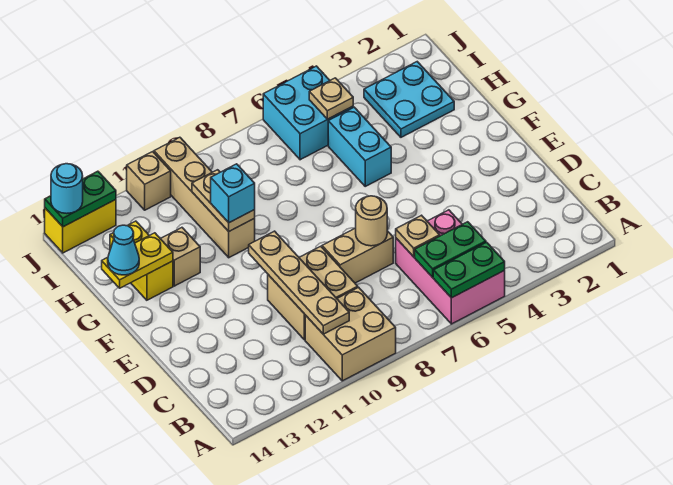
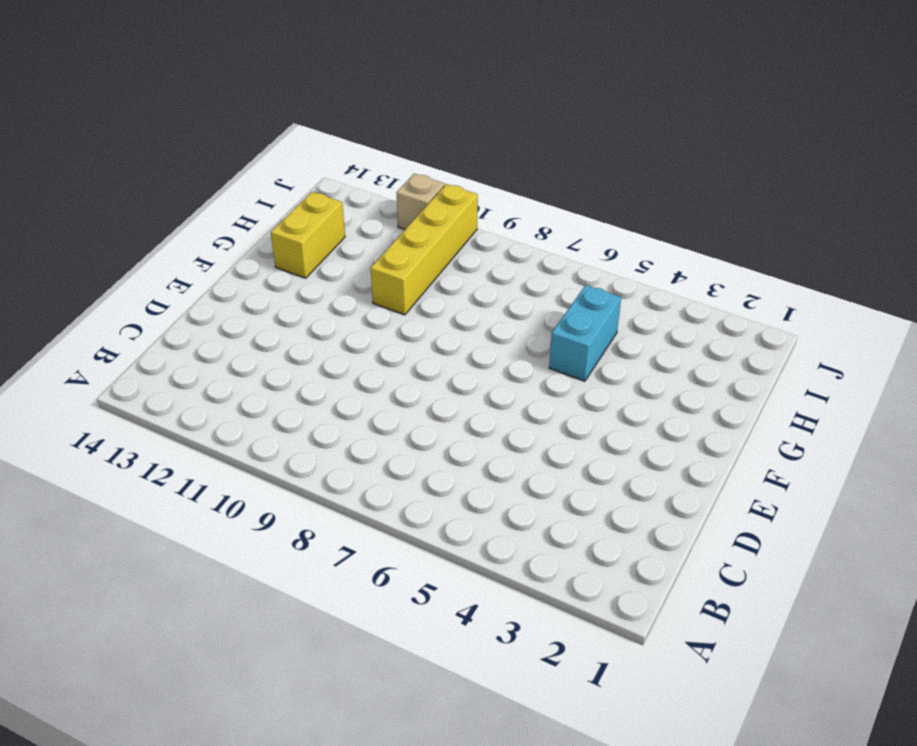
yellow brick G10:J10 level 1 -> tan brick G10:J10 level 1
none -> pink brick A5:C6 level 1
none -> tan brick A9:B10 level 1
none -> tan brick C9:D10 level 1

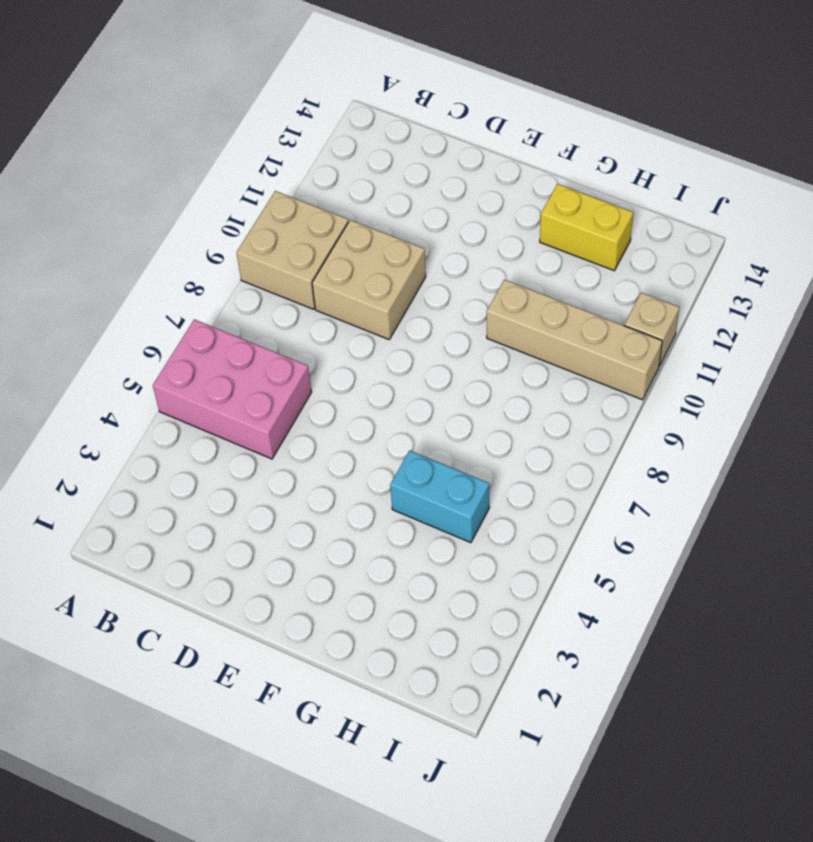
none -> tan brick D7:D8 level 1
none -> tan brick G12 level 1
none -> cyan plate H2:I3 level 1

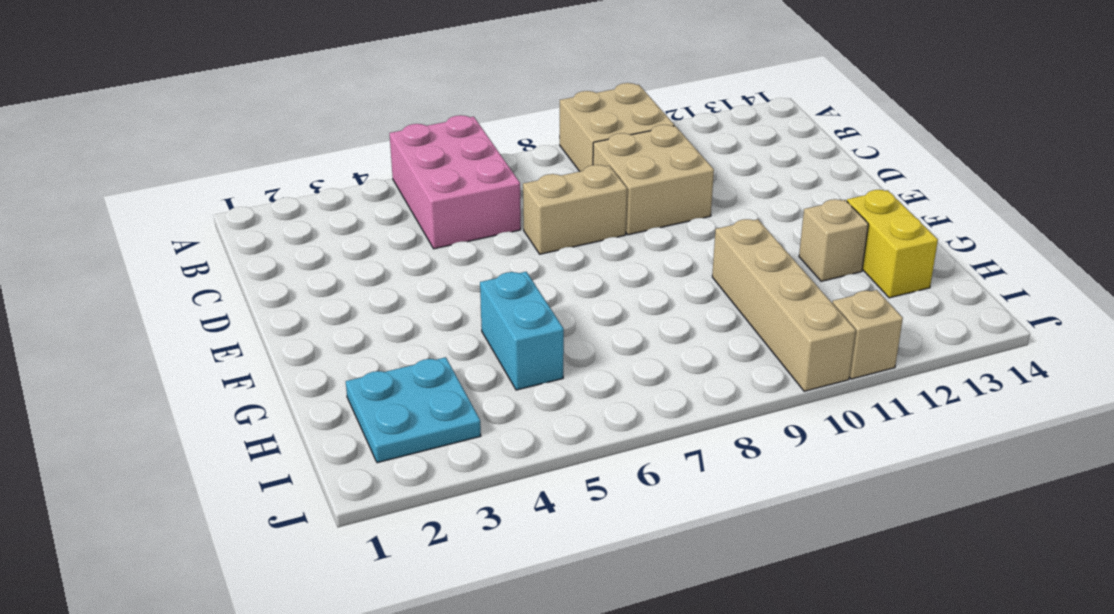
none -> cyan brick I5:J6 level 1
none -> yellow brick J13:J14 level 1
none -> green plate A5:A6 level 2

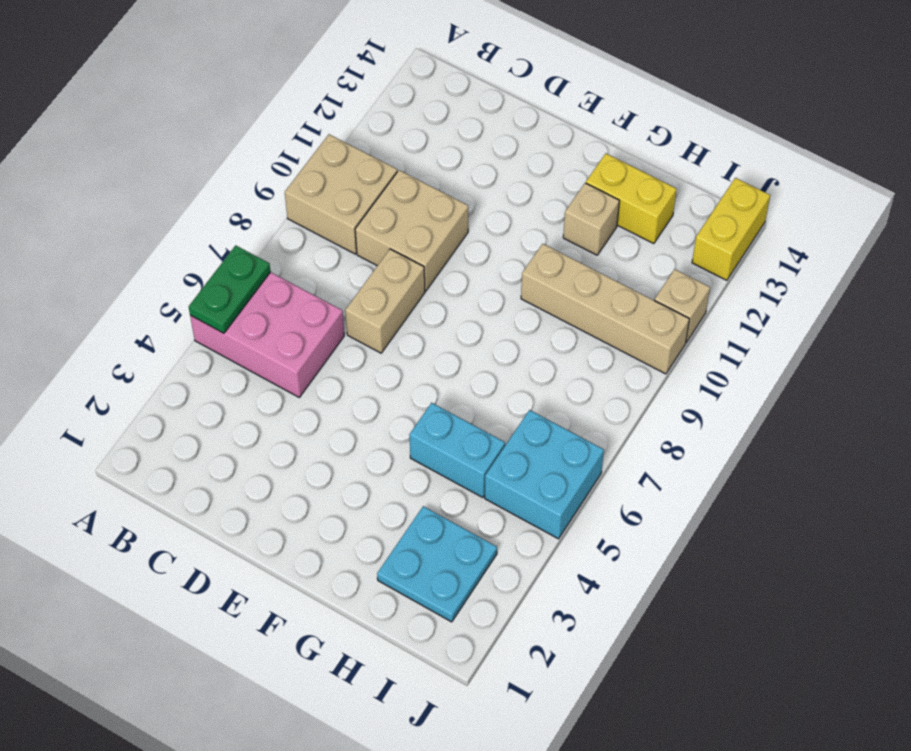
none -> green plate B5:B6 level 2
none -> tan plate B10:E10 level 2
none -> tan plate C6 level 2

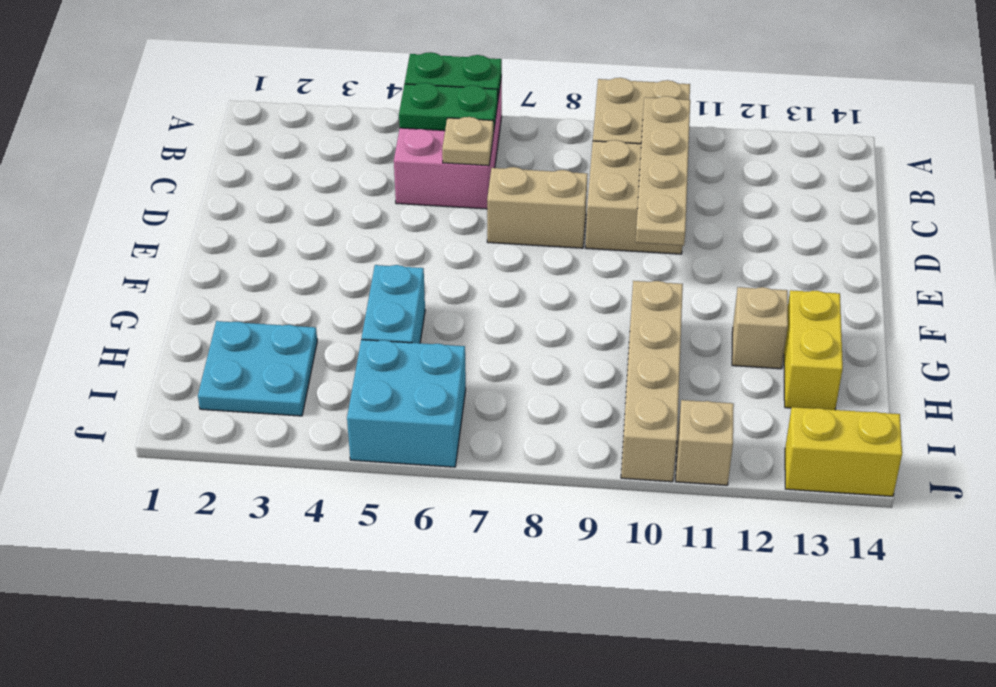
none -> tan round brick D7 level 2
none -> tan plate G10:H10 level 2
none -> yellow plate G13:G14 level 2

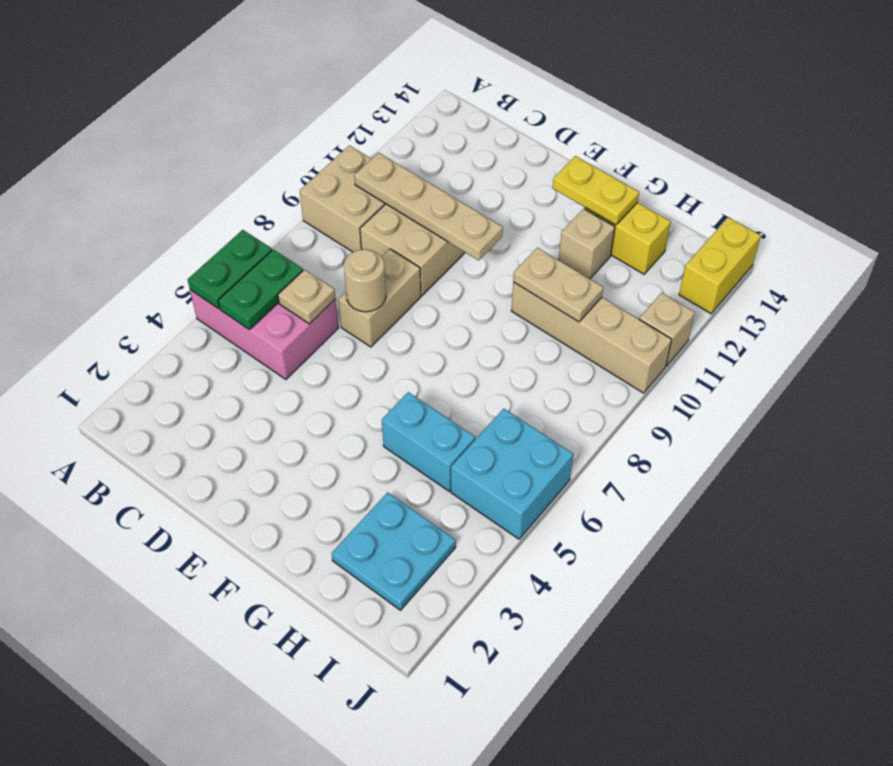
yellow plate F13:G13 level 2 -> yellow plate G13:G14 level 2
none -> tan plate I5 level 2
none -> green plate J13:J14 level 2
none -> cyan brick G10 level 3

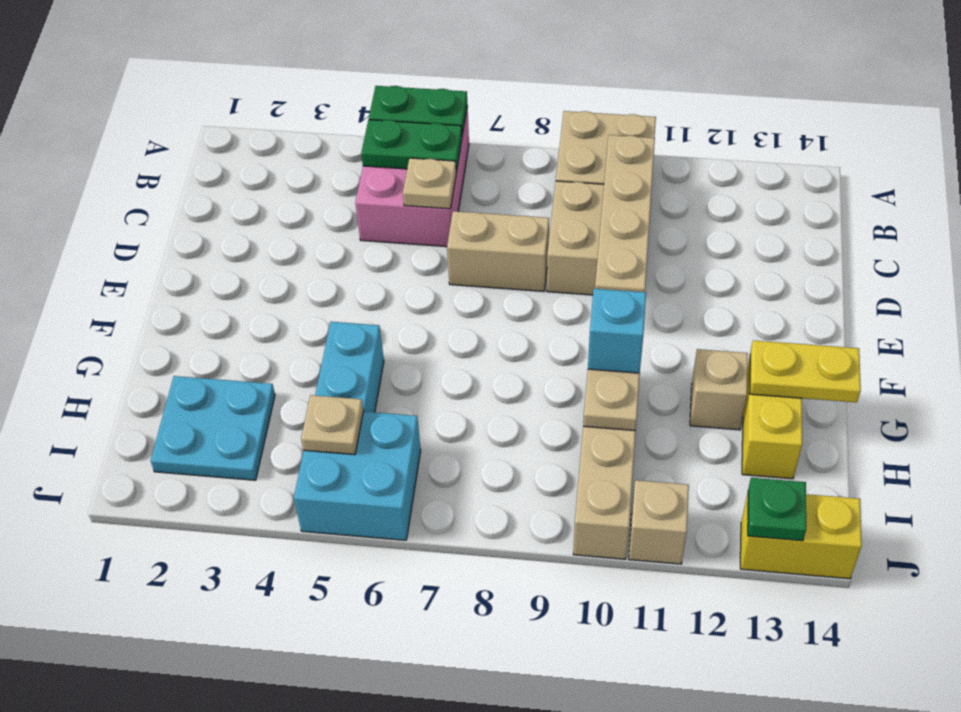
green plate J13 level 2 -> green plate J13:J14 level 2
none -> tan round brick D7 level 2
none -> cyan cone G14 level 3
none -> cyan round brick J14 level 3

